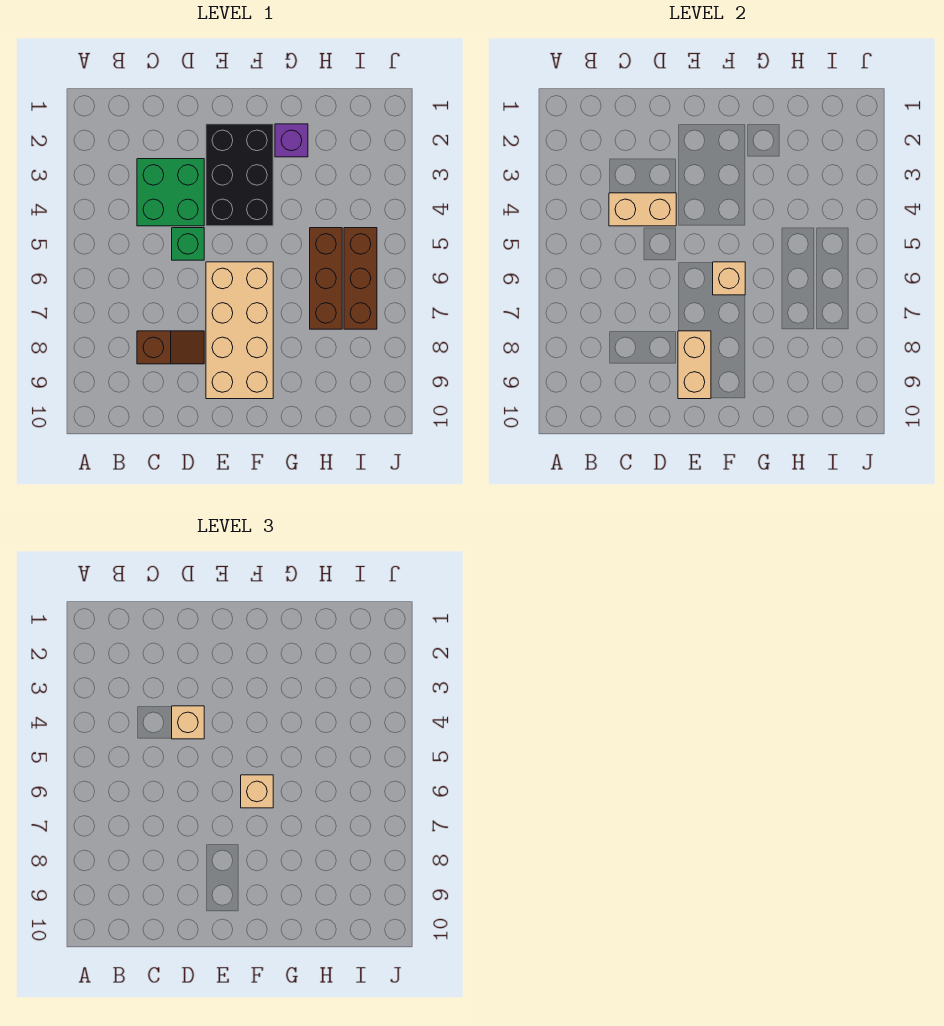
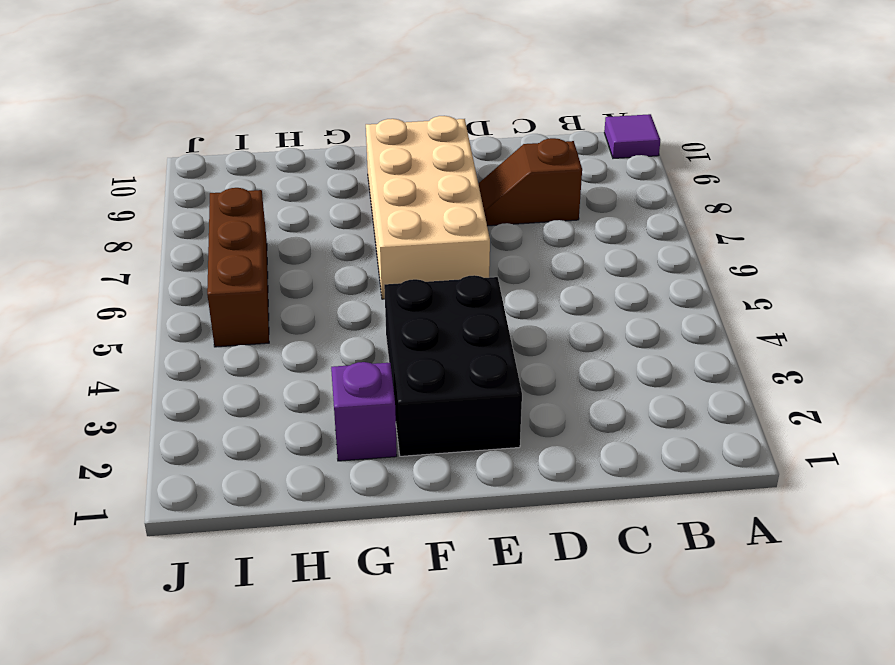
purple tile A10 level 1 -> none
none -> green brick C3:D4 level 1
none -> green brick D5 level 1
none -> brown brick H5:H7 level 1

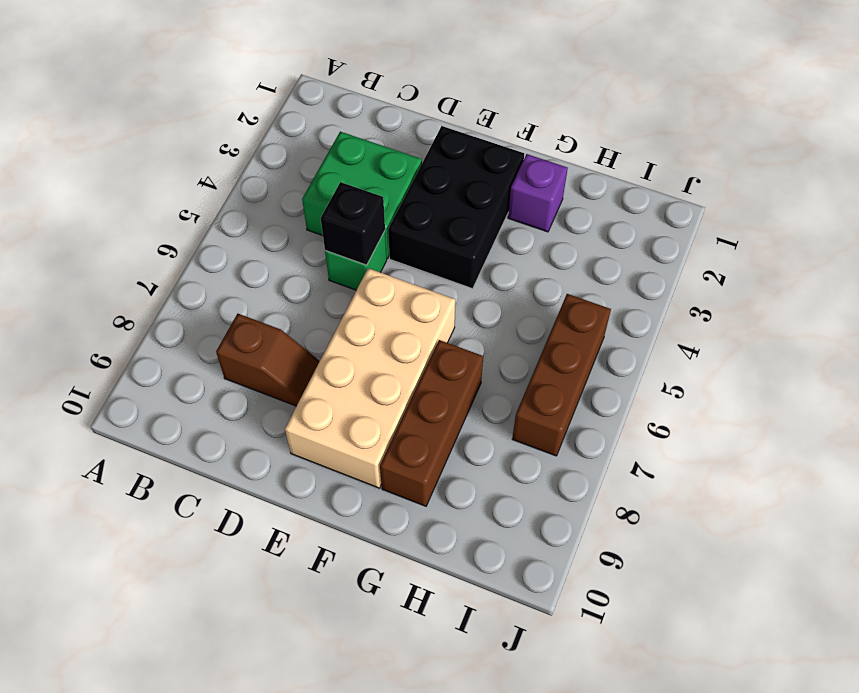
black brick D5 level 2 -> none
brown brick G7:G9 level 1 -> brown brick H5:H7 level 1
none -> tan brick C4:D4 level 2
none -> tan brick E8:E9 level 2
none -> tan brick F6 level 2

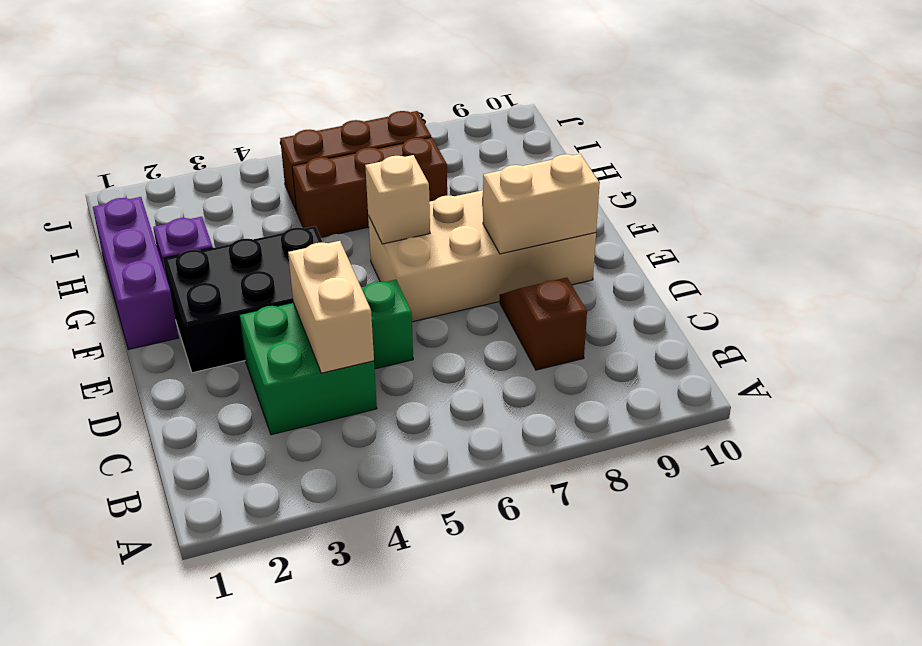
purple brick F1:H1 level 1 -> none
none -> tan brick D4 level 3
none -> tan brick F6 level 3

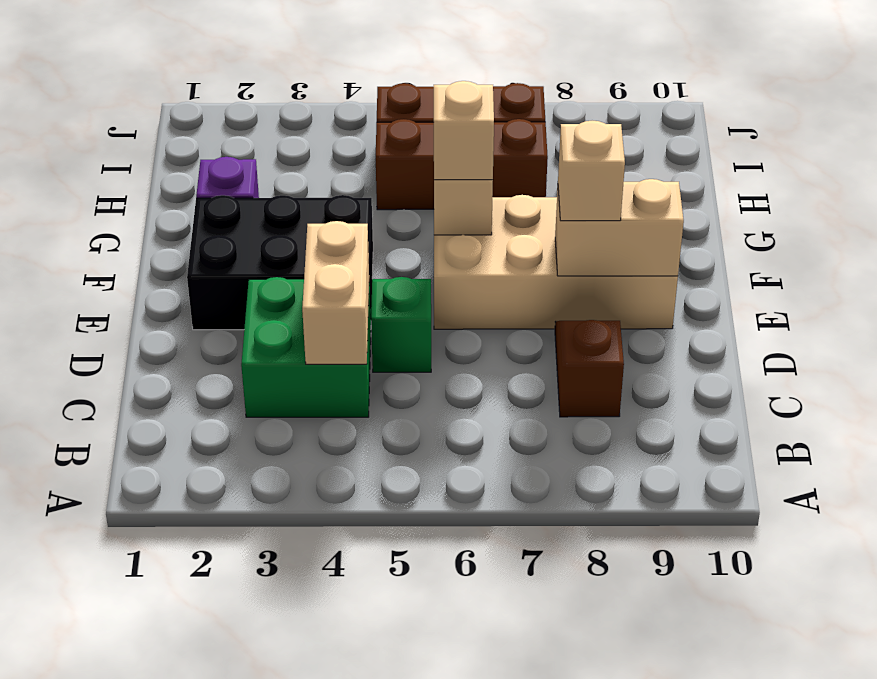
tan brick E8 level 3 -> tan brick D4 level 3

